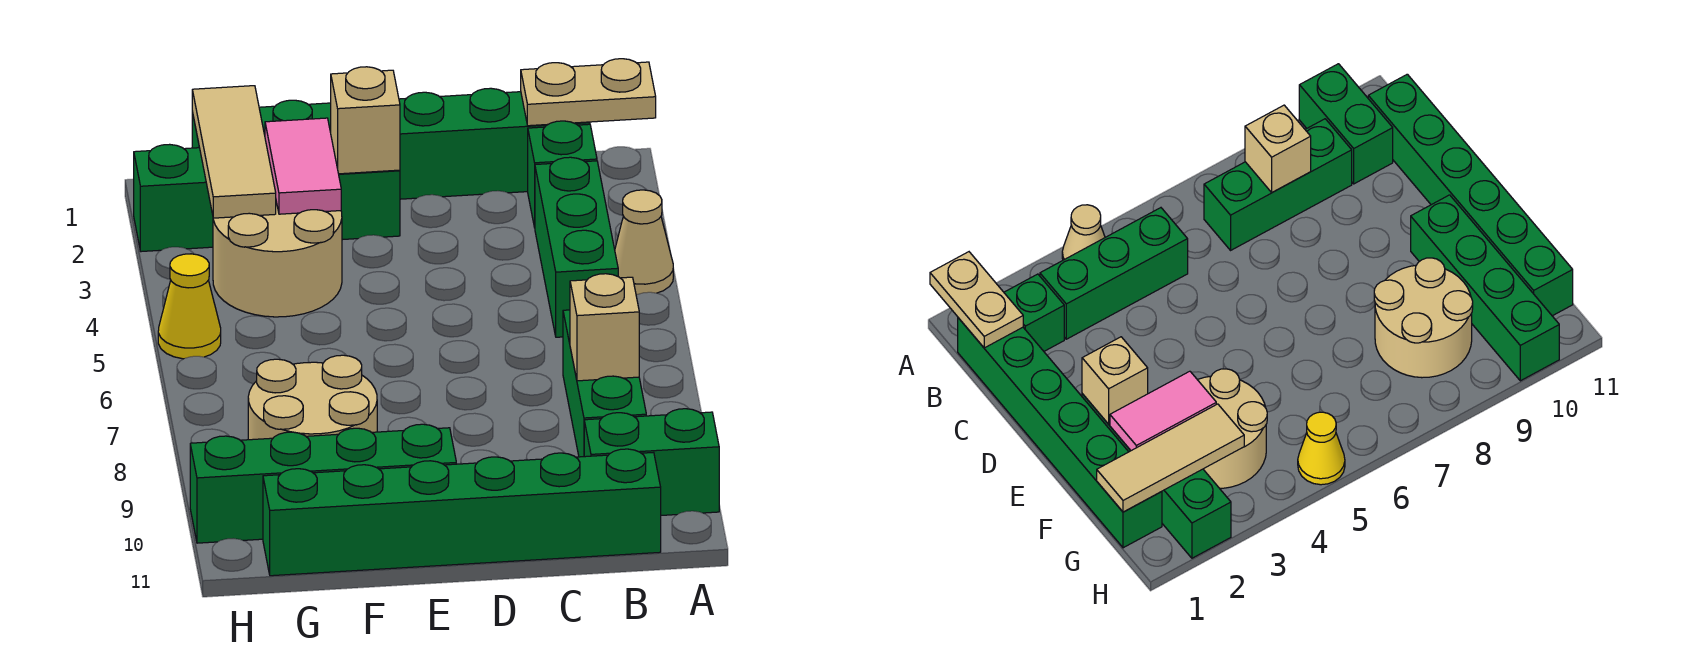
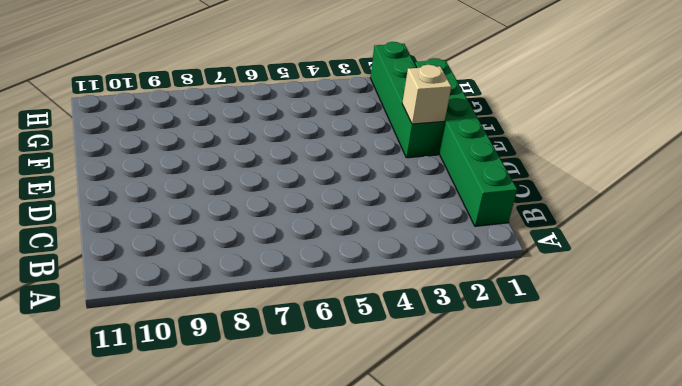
none -> tan cone A4 level 1
none -> green brick A10:B10 level 1
none -> green brick B2 level 1

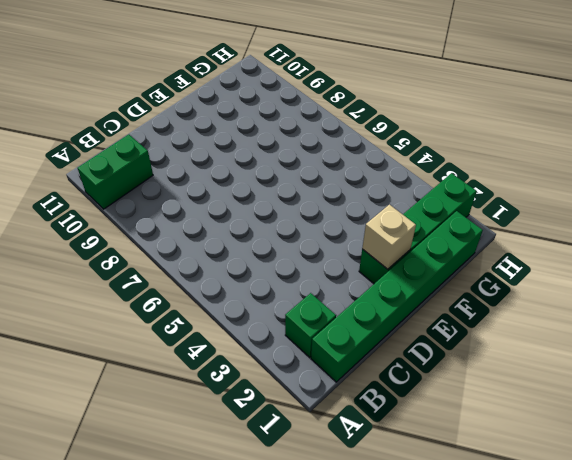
none -> tan cone A4 level 1
none -> green brick B3:B5 level 1
none -> green brick B7:B9 level 1

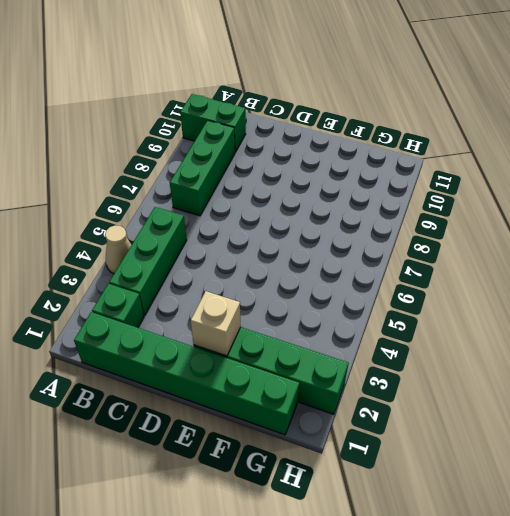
none -> green brick B11:G11 level 1
none -> green brick E10:H10 level 1
none -> tan round brick F3:G4 level 1

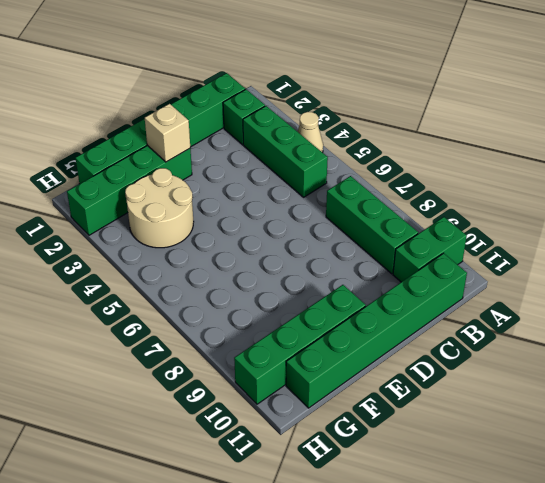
none -> tan round brick F8:G9 level 1
none -> yellow cone H5 level 1
none -> tan plate A1:B1 level 2

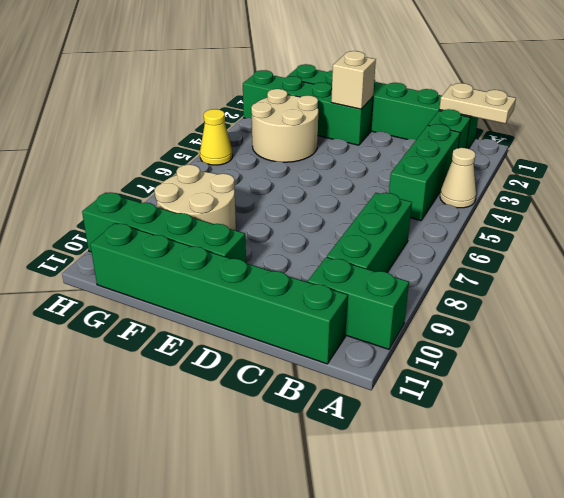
none -> tan brick B8 level 2
none -> pink tile F2:F3 level 2
none -> tan tile G1:G3 level 2

